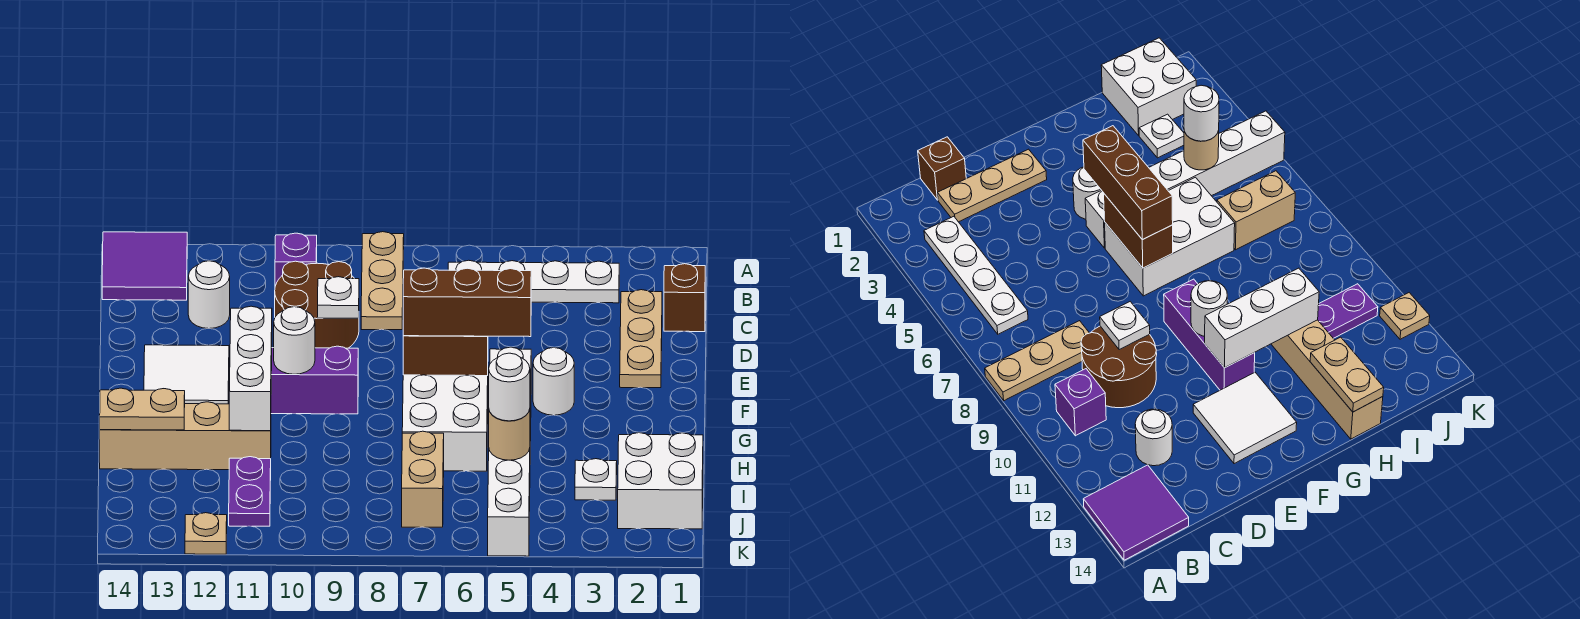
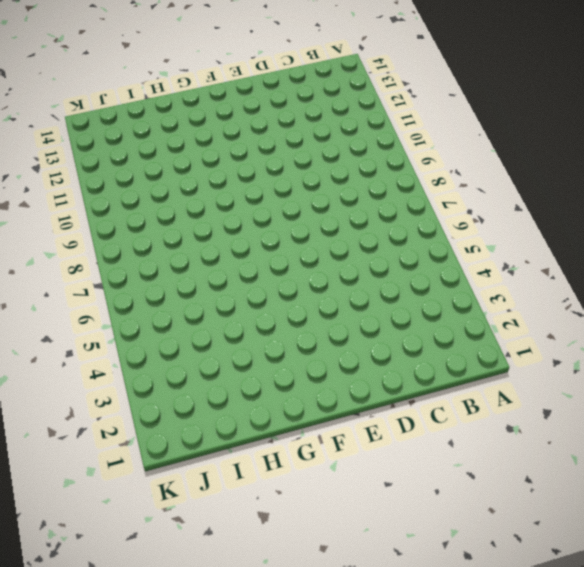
none -> tan plate A8:C8 level 1
none -> purple tile A13:B14 level 1
none -> white plate B3:B6 level 1

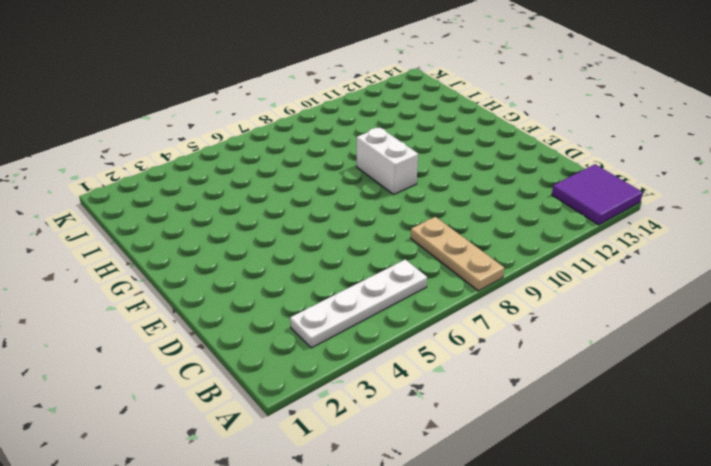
white brick F9:G9 level 1 -> purple brick F9:F11 level 1
none -> purple brick B10 level 1
none -> brown brick C1 level 1
none -> tan plate C2:E2 level 1

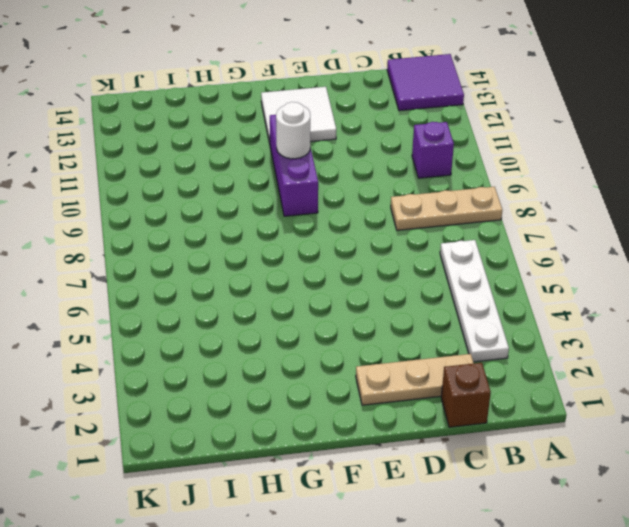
none -> brown round brick C9:D10 level 1
none -> white round brick C12 level 1
none -> white round brick F4 level 1

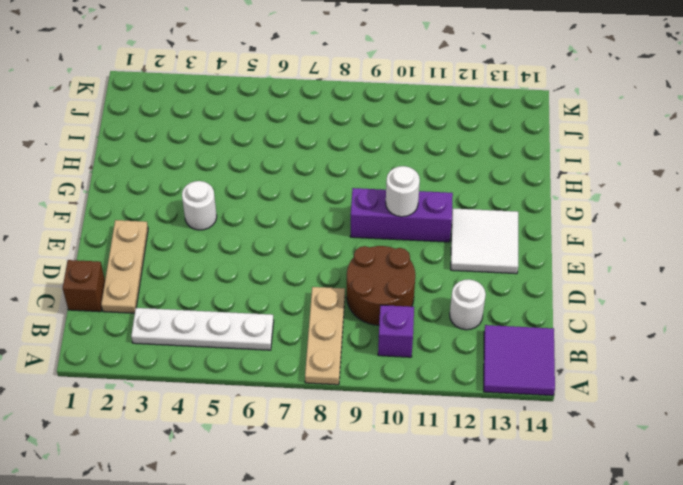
none -> white brick F5:K5 level 1
none -> white brick F6:H7 level 1
none -> tan brick H11:H14 level 1

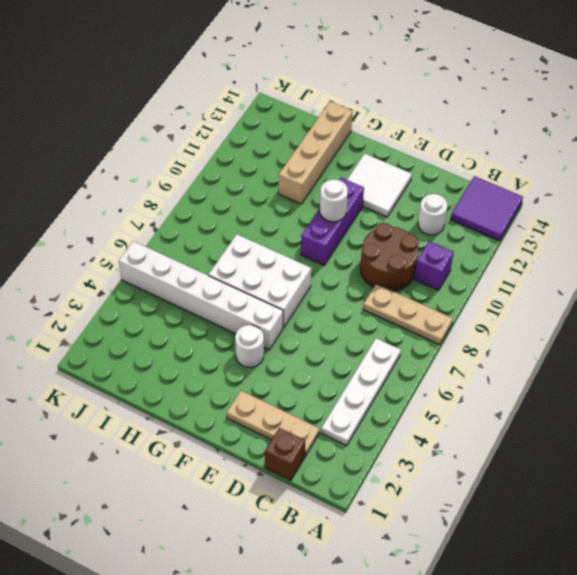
none -> white brick I1:J2 level 1
none -> white plate I3 level 1
none -> tan brick I7:J7 level 1

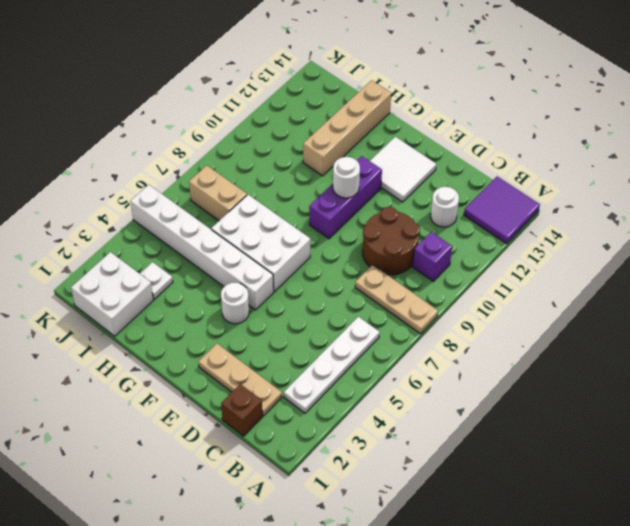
none -> purple plate I11:J11 level 1
none -> tan plate K12 level 1
none -> white plate D9 level 2

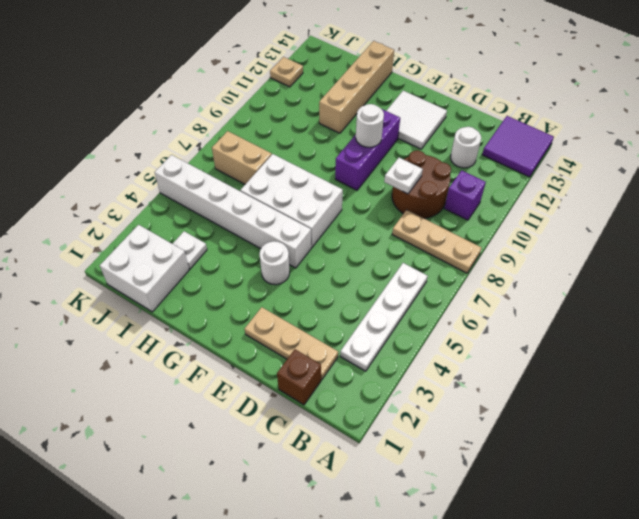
none -> purple plate I11:J11 level 1
none -> brown brick F6:F7 level 2
none -> white brick F11:H11 level 2

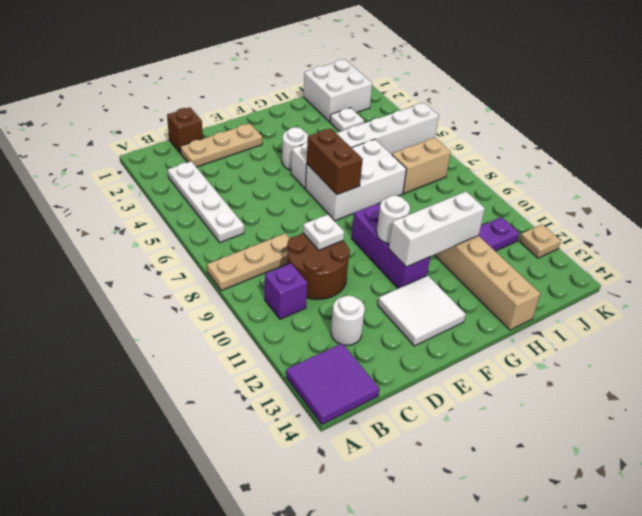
none -> tan plate H13:H14 level 2
none -> tan round brick I5 level 2
none -> brown brick F5:F7 level 3

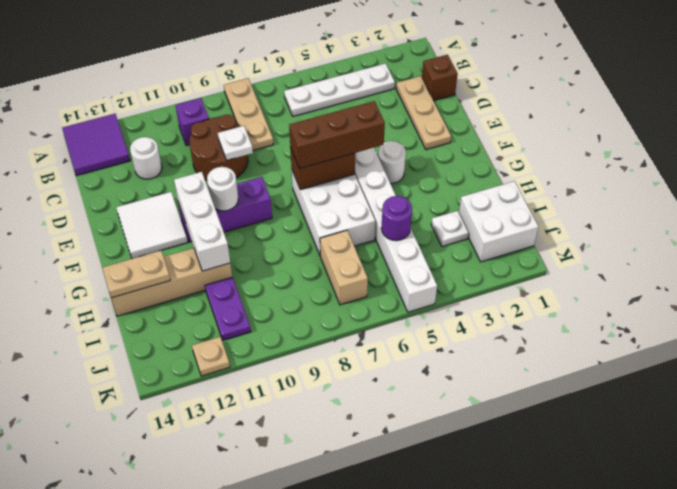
purple round brick I5 level 2 -> tan round brick I5 level 2
none -> white round brick I5 level 3

